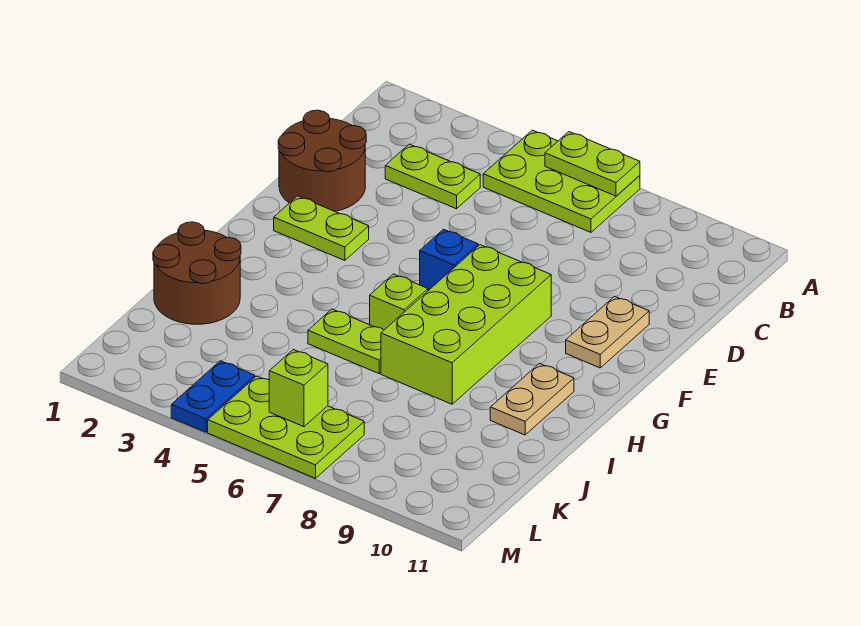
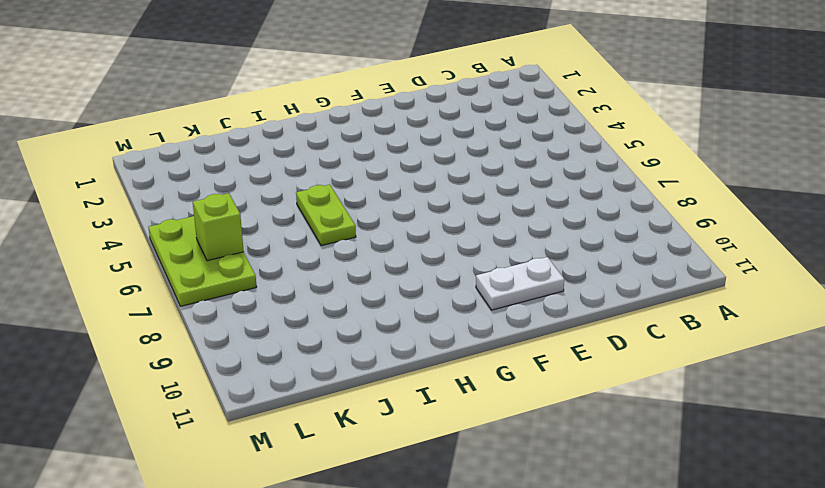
white plate E10:F10 level 1 -> tan plate E10:F10 level 1
none -> lime plate A5:B7 level 1
none -> lime plate C3:C4 level 1
none -> brown round brick D1:E2 level 1

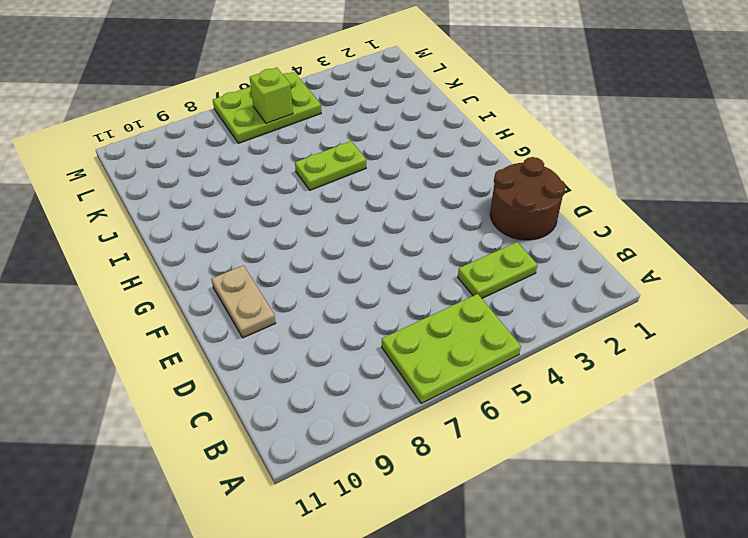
none -> lime plate F2:F3 level 1
none -> blue brick F6 level 1
none -> lime brick F7:I8 level 1

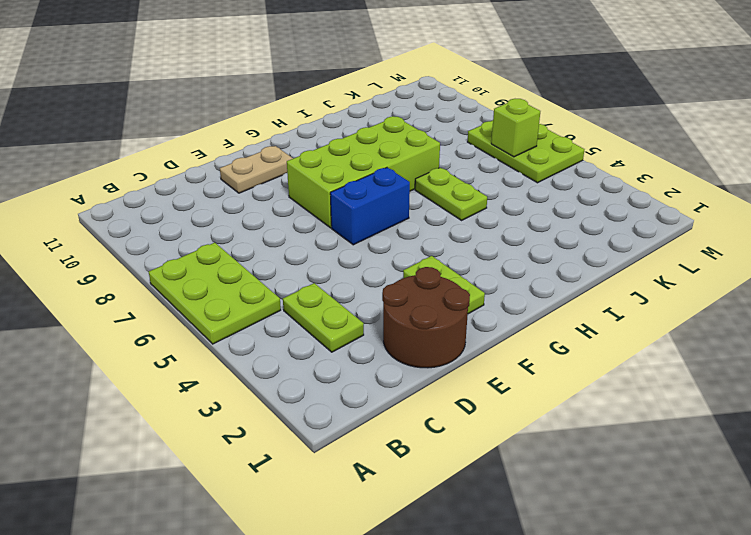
blue brick F6:G6 level 1 -> blue brick F6 level 1
none -> lime brick H6 level 1
none -> tan plate H10:I10 level 1
none -> brown round brick I1:J2 level 1

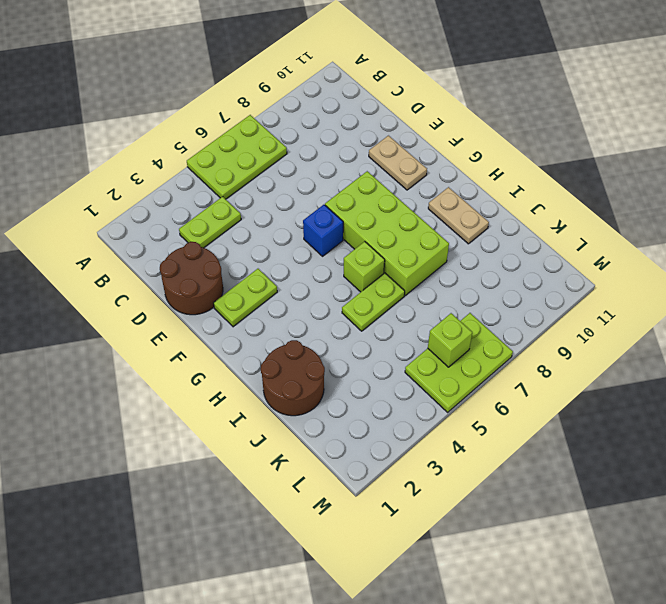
none -> blue plate L4:M4 level 1
none -> lime plate A6:A7 level 2

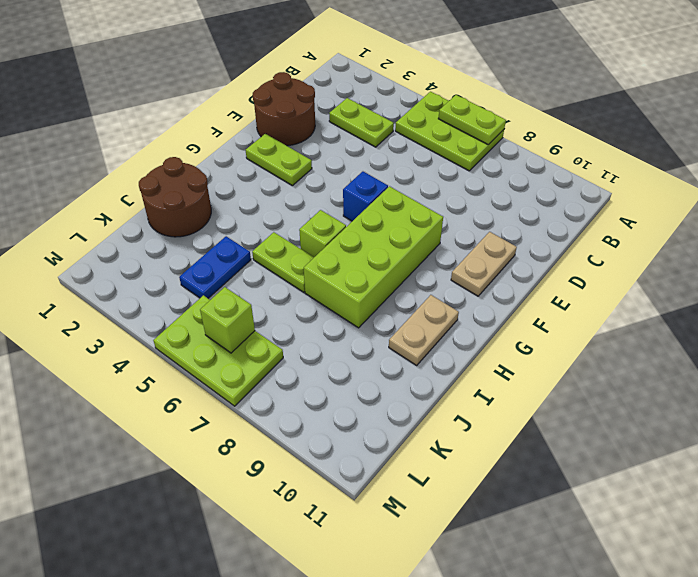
blue plate J4:K4 level 1 -> blue plate L4:M4 level 1

